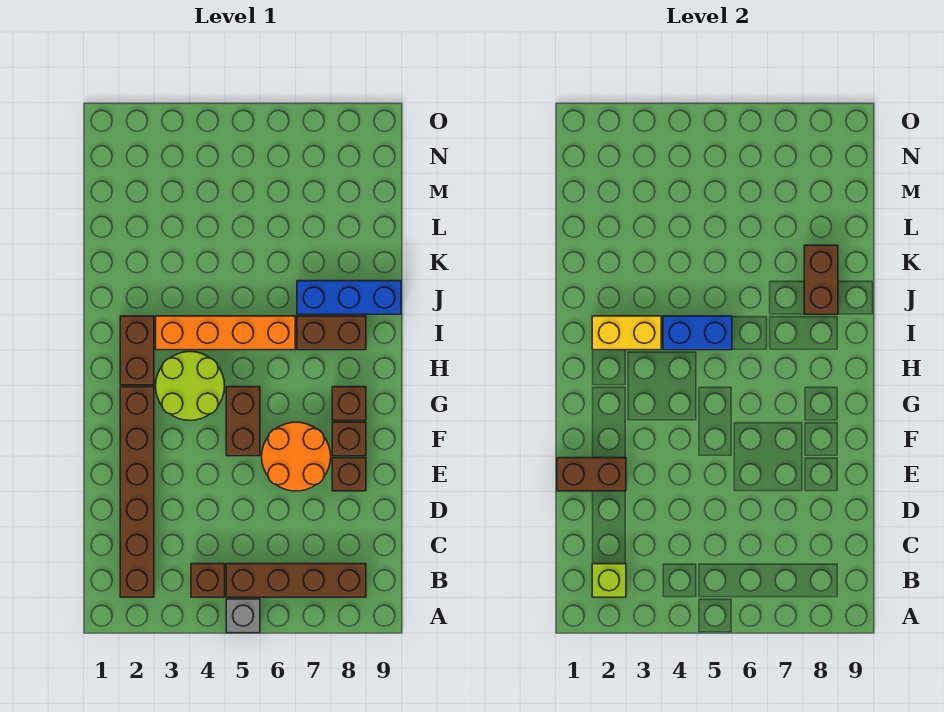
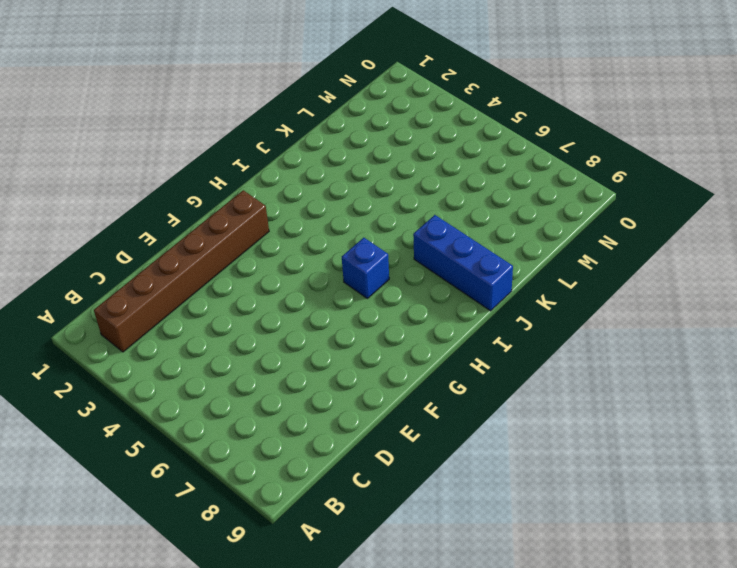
blue brick H6 level 1 -> none
none -> grey brick A5 level 1
none -> brown brick B4 level 1
none -> brown brick B5:B8 level 1

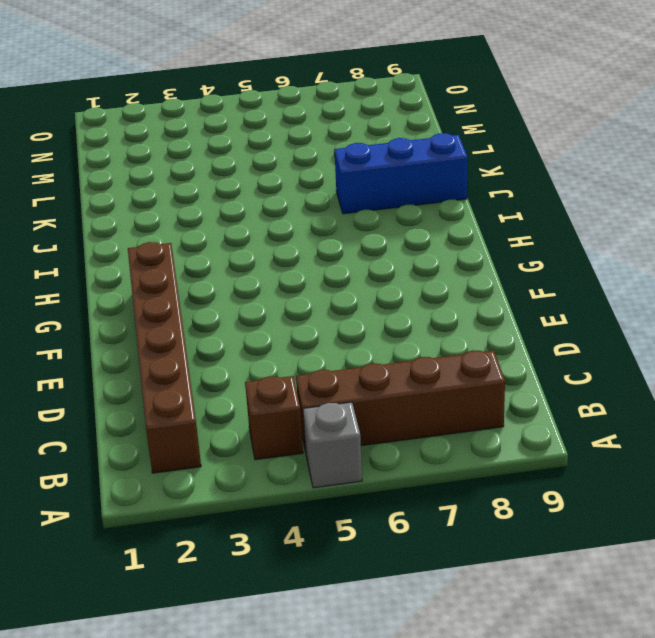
none -> orange round brick E6:F7 level 1
none -> brown brick E8 level 1
none -> brown brick F5:G5 level 1

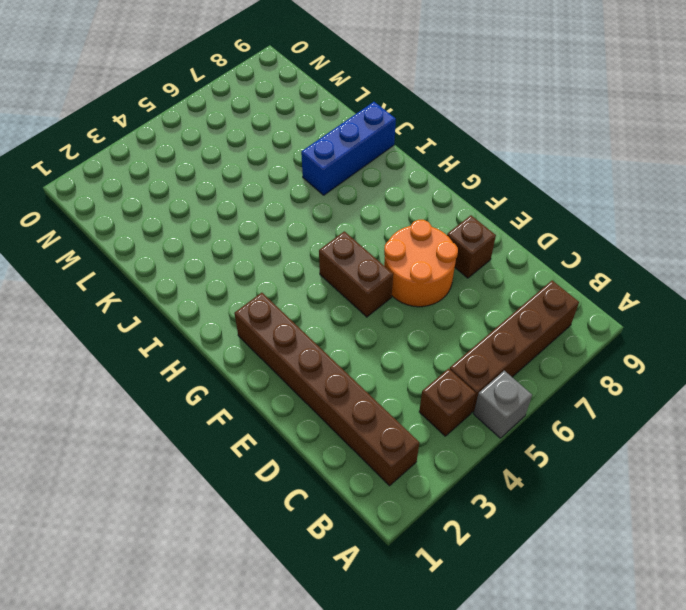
none -> brown brick F8 level 1
none -> lime round brick G3:H4 level 1
none -> brown brick G8 level 1

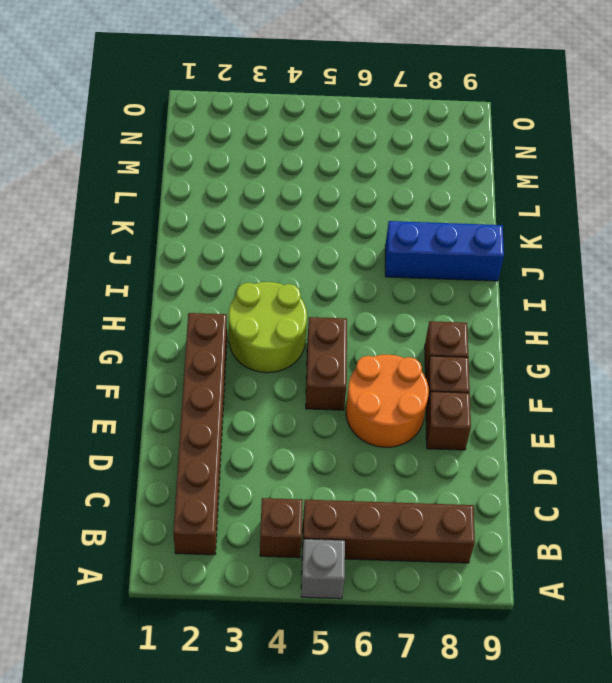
none -> brown brick H2:I2 level 1
none -> orange brick I3:I6 level 1
none -> brown brick I7:I8 level 1

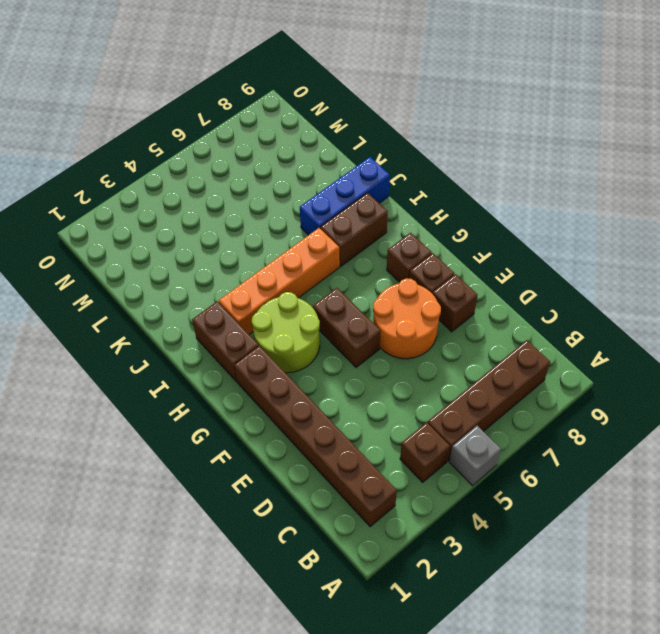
none -> lime brick B2 level 2
none -> brown brick E1:E2 level 2
none -> yellow brick I2:I3 level 2

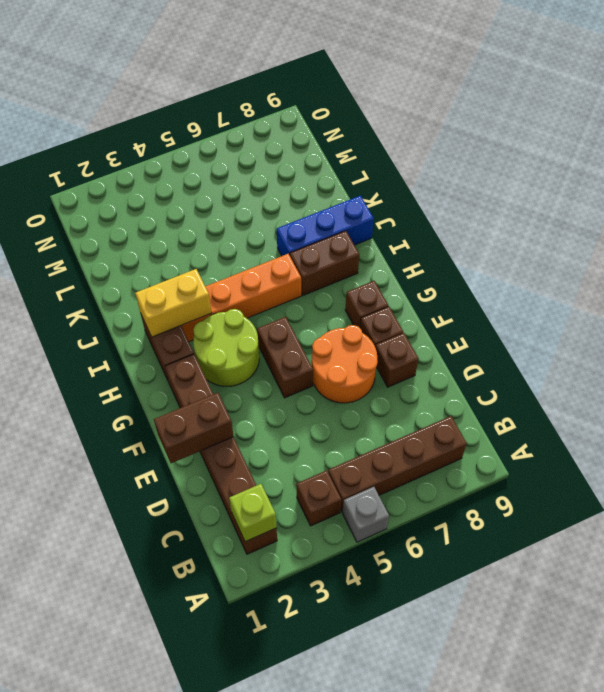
none -> blue brick I4:I5 level 2
none -> brown brick J8:K8 level 2

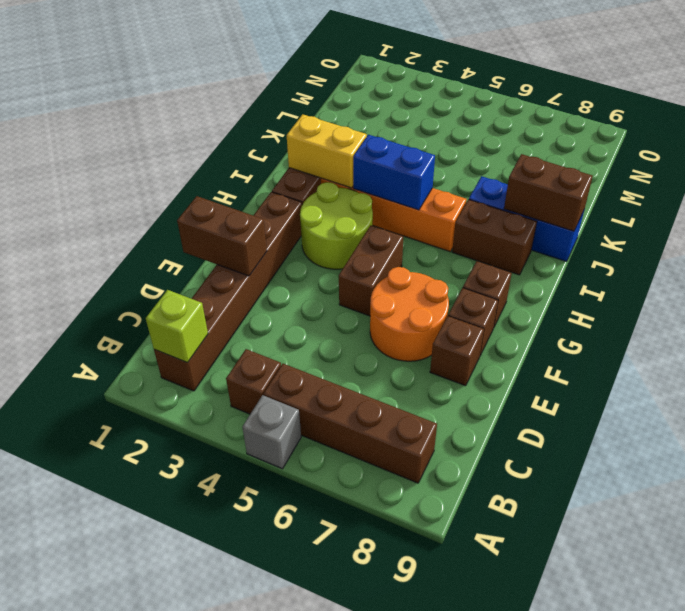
brown brick J8:J9 level 2 -> brown brick J8:K8 level 2

